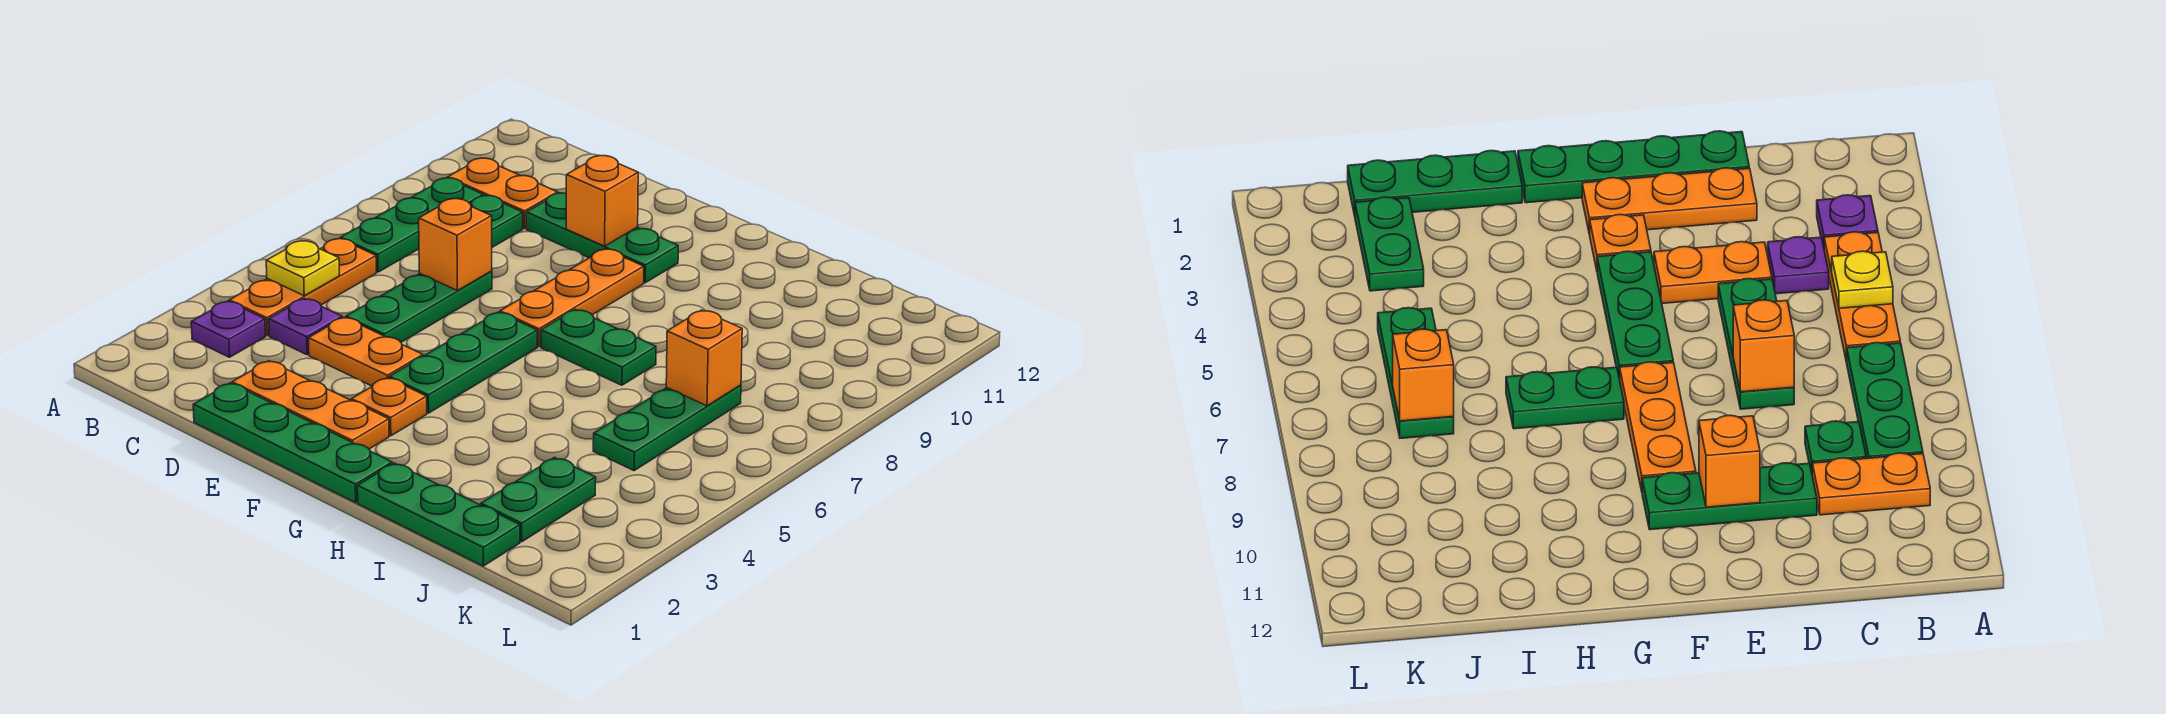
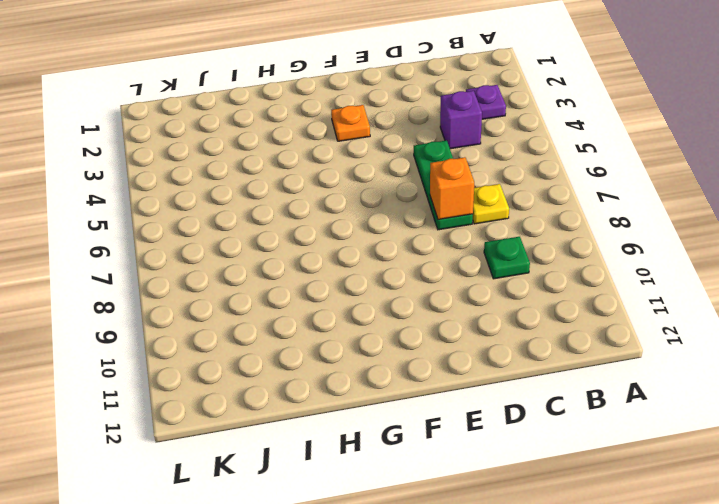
purple brick C4 level 1 -> purple plate C4 level 1
yellow plate C7 level 1 -> yellow plate B5 level 2
none -> orange plate B4:B6 level 1
none -> green plate B7:B9 level 1
none -> orange plate B10:C10 level 1

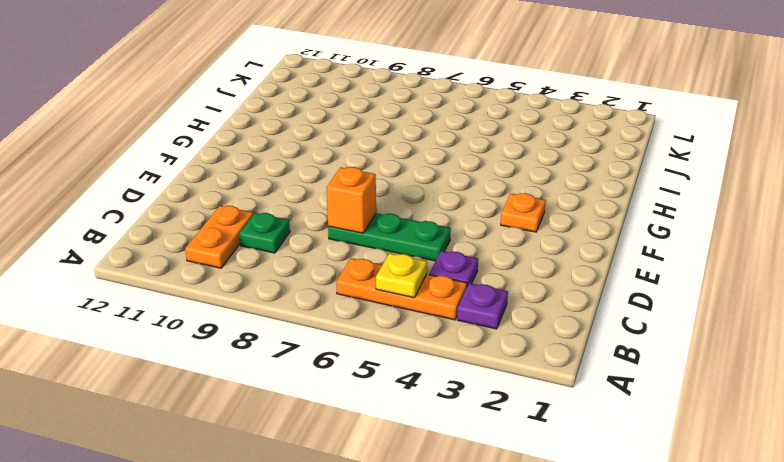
none -> green plate B7:B9 level 1
none -> green plate D1:G1 level 1
none -> orange plate D2:F2 level 1

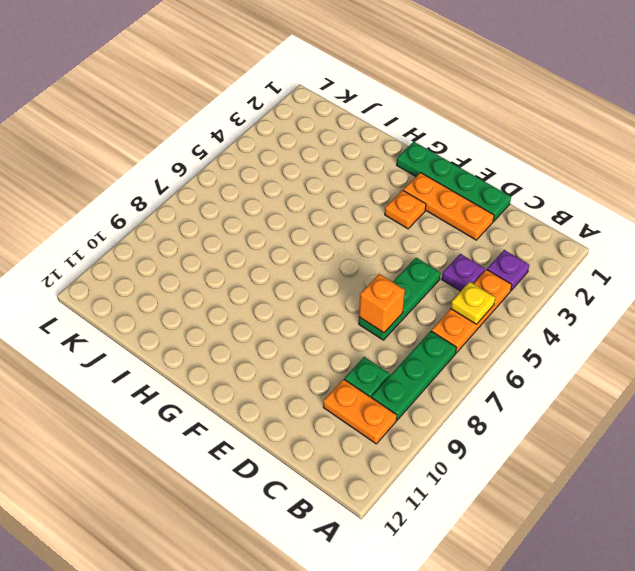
none -> orange plate D4:E4 level 1
none -> green plate D10:F10 level 1
none -> green plate F4:F6 level 1

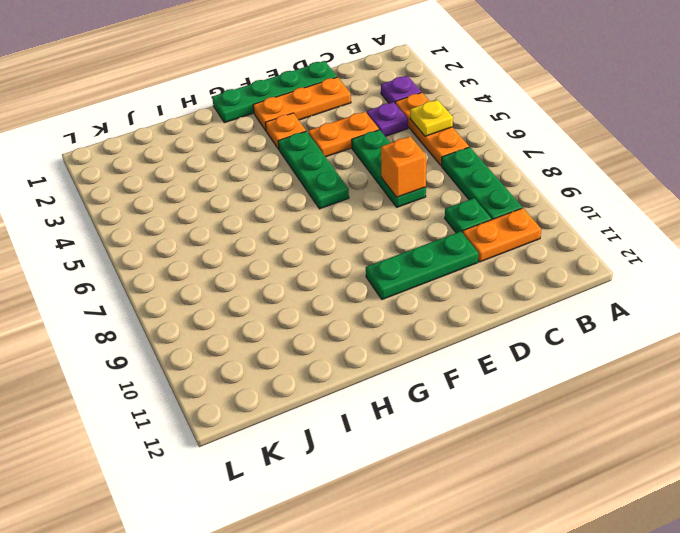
none -> orange plate F7:F9 level 1
none -> green plate G7:H7 level 1
none -> green plate H1:J1 level 1

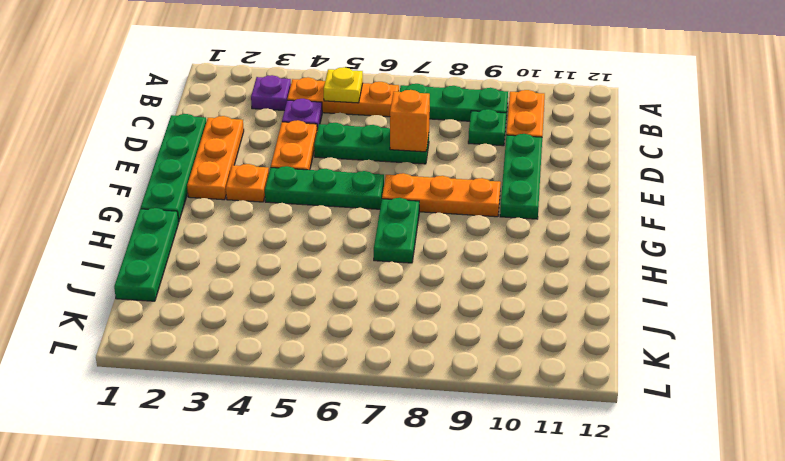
none -> green plate J2:J3 level 1
none -> green plate J5:J7 level 1
none -> orange brick E10 level 2

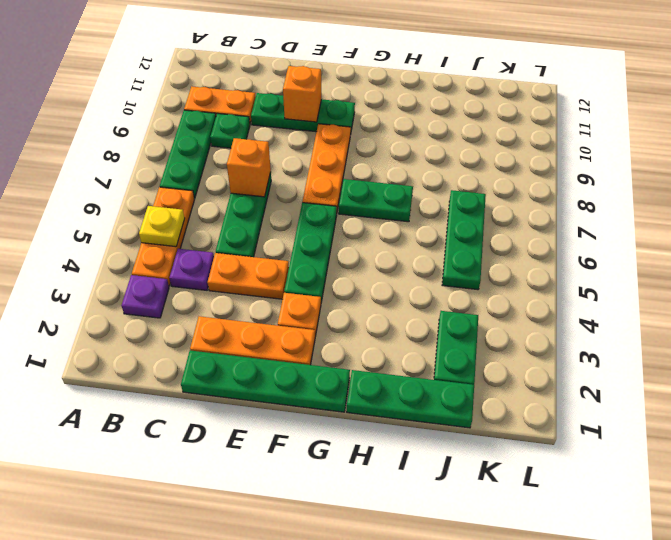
none -> orange brick J7 level 2

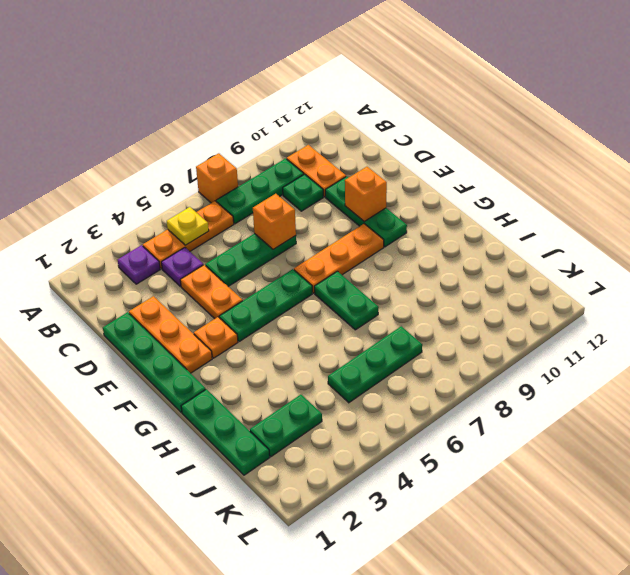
orange brick A7 level 1 -> orange brick J7 level 2

